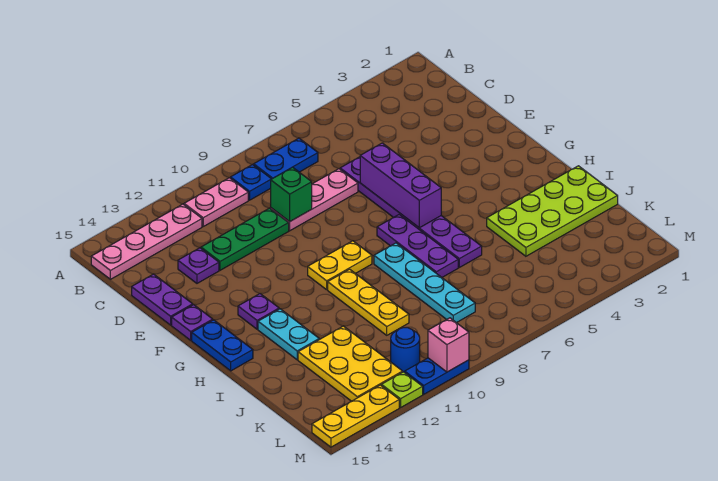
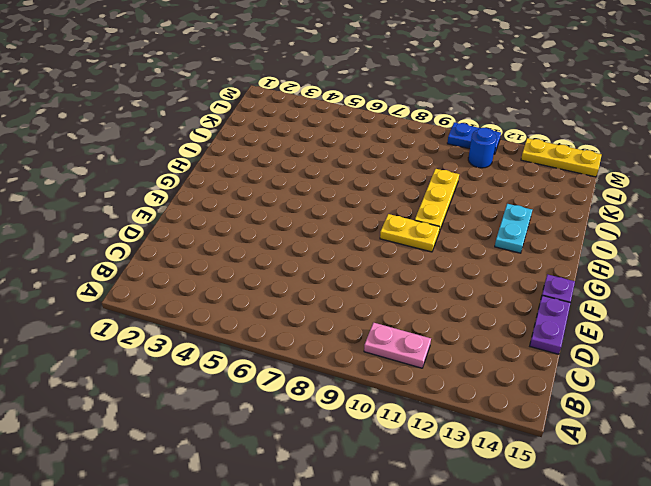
none -> blue plate B7:B8 level 1
none -> blue plate B9 level 1
none -> pink plate B12:B15 level 1

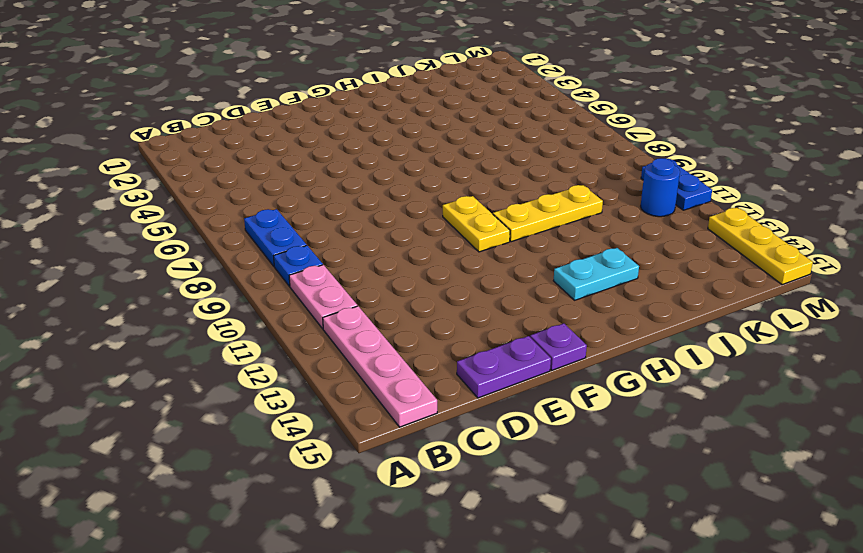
none -> purple plate D6:I6 level 1
none -> pink plate D7:D9 level 1
none -> green plate D10:D12 level 1

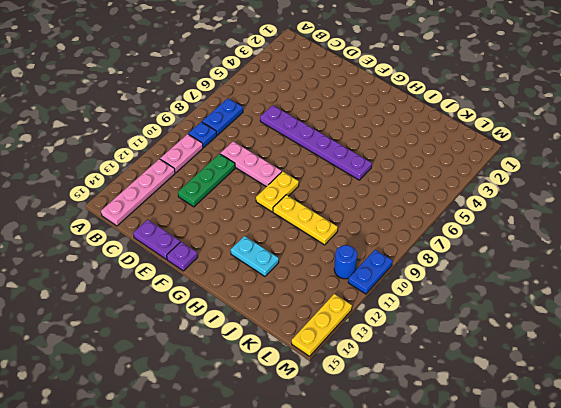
pink plate D9:F9 level 1 -> pink plate D7:D9 level 1
none -> purple plate D13 level 1
none -> purple plate G7:I7 level 1
none -> purple plate G13 level 1

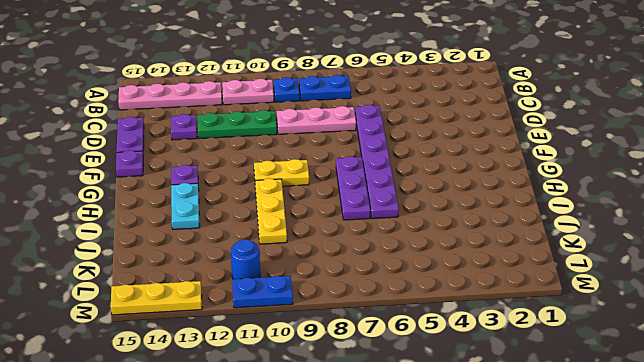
none -> blue plate G15:H15 level 1
none -> cyan plate H8:K8 level 1
none -> lime plate I1:J4 level 1

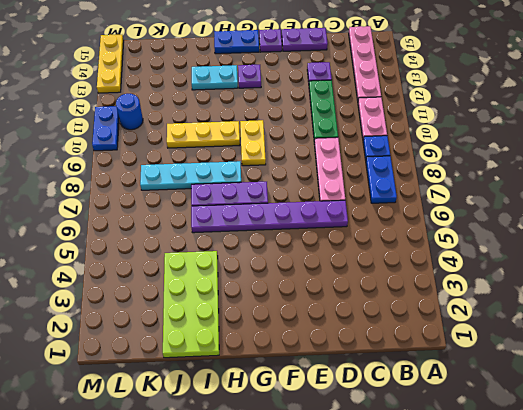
none -> yellow plate J12:L13 level 1
none -> lime plate M12 level 1
none -> green brick D9 level 2

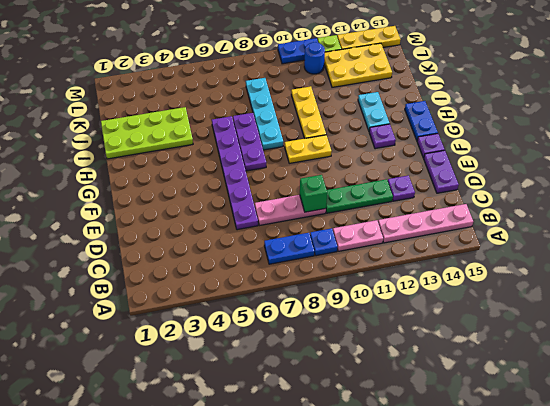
yellow plate K12:L14 level 1 -> yellow plate J12:L13 level 1
none -> purple brick E6:G6 level 2
none -> pink brick M10 level 2

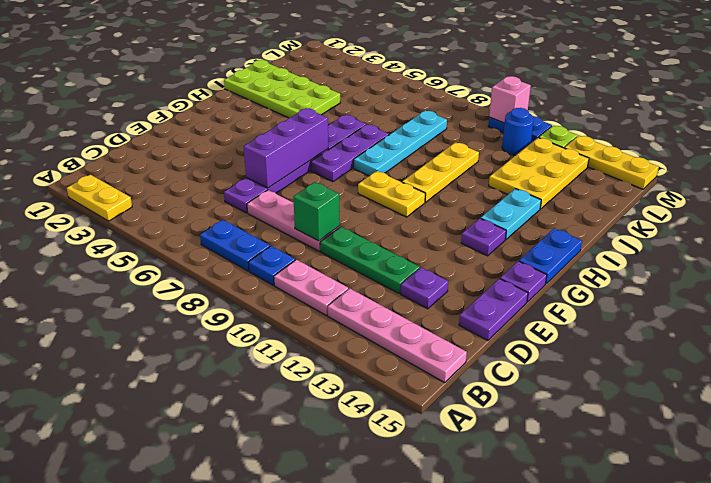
yellow plate A2:A3 level 1 -> none

